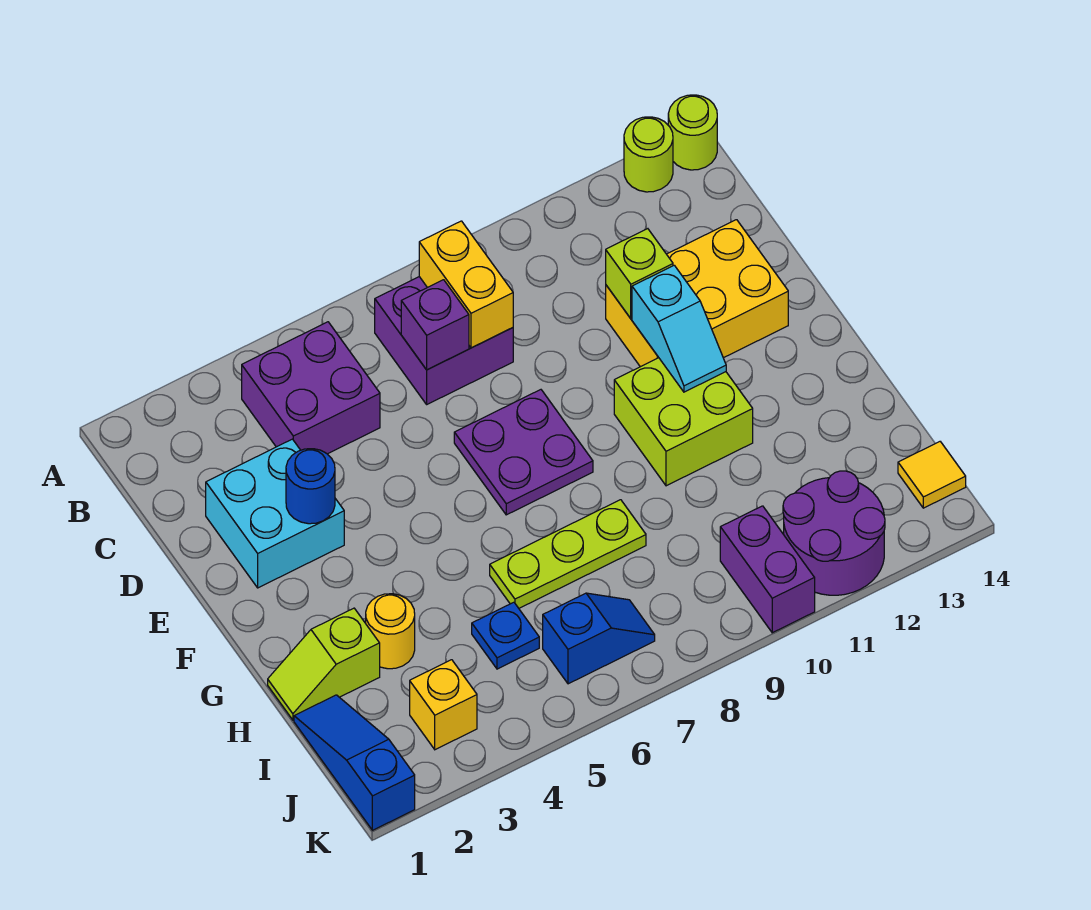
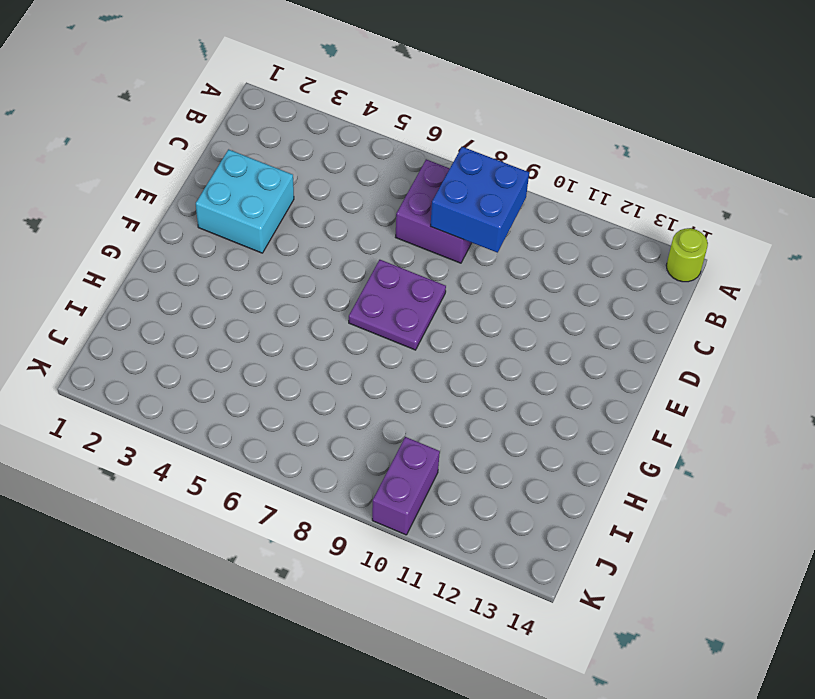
blue brick B8:C9 level 2 -> yellow brick B8:C8 level 2
none -> lime round brick A13 level 1
none -> purple brick B4:C5 level 1
none -> yellow brick D11:E13 level 1

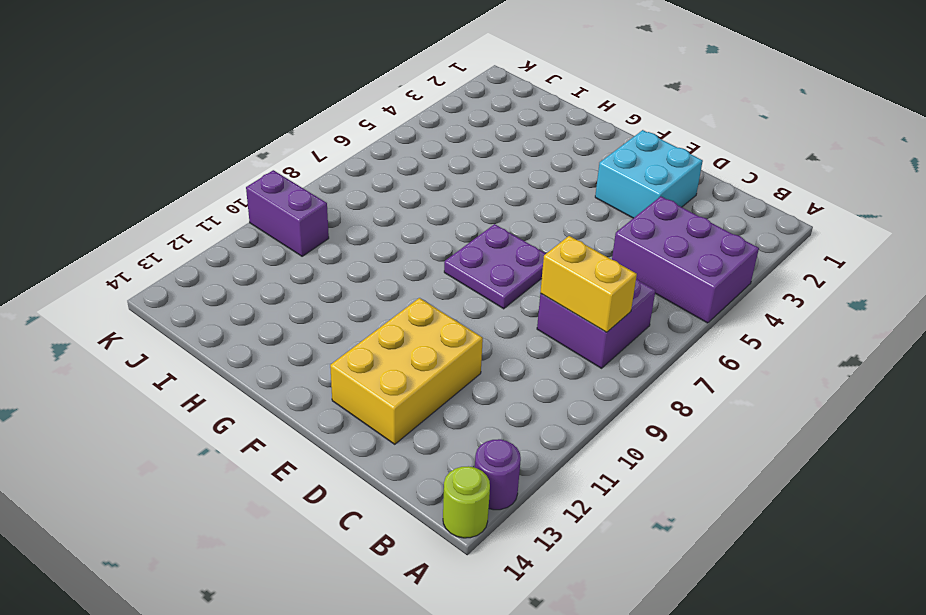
purple brick A4:C5 level 1 -> purple brick B4:C5 level 1
purple round brick A13 level 1 -> lime round brick A13 level 1
none -> lime brick F10:G11 level 1
none -> lime slope H1:H2 level 1 top 2
none -> yellow round brick H3 level 1

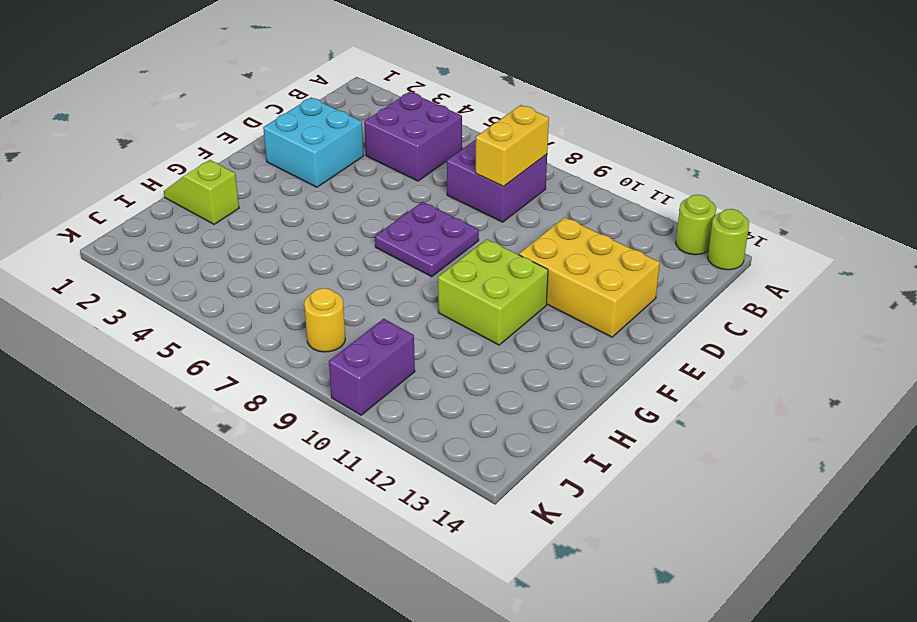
yellow round brick J8 level 1 -> yellow round brick H3 level 1
none -> lime plate H6:H8 level 1
none -> blue slope I1:K1 level 1 top K
none -> blue plate I5 level 1

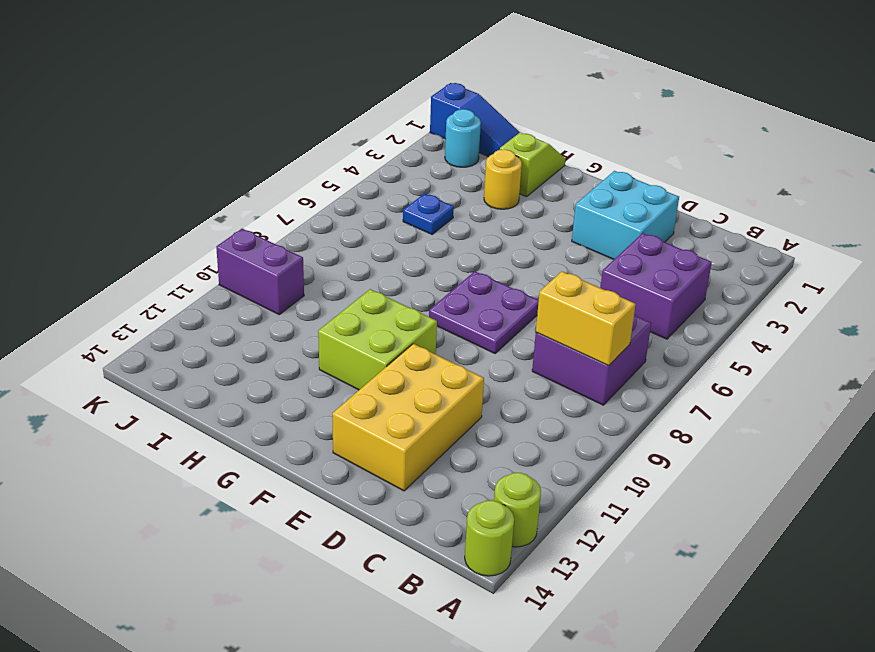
cyan round brick J2 level 1 -> none
none -> lime plate H6:H8 level 1
none -> yellow brick J3 level 1
none -> blue slope J6:J7 level 1 top 6

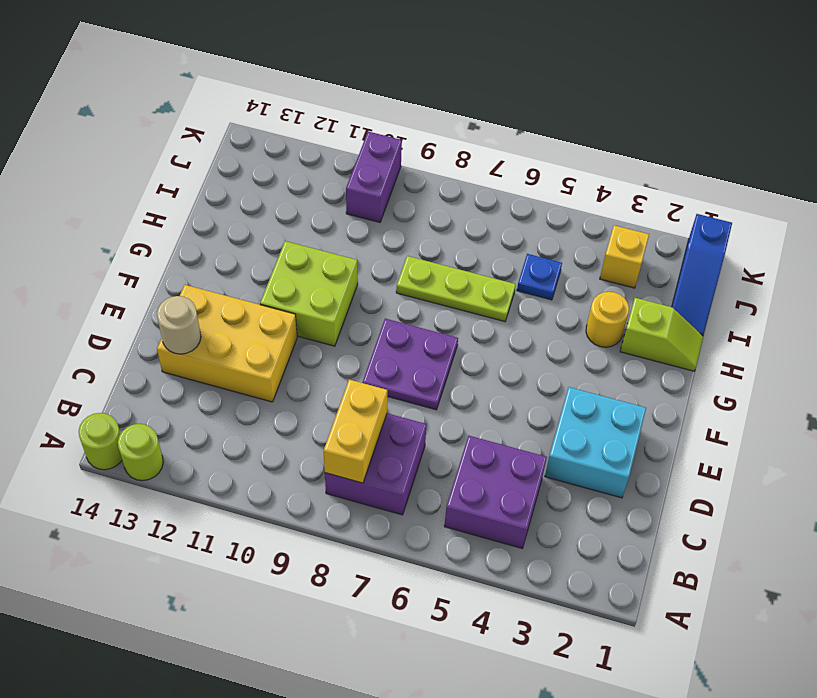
tan round brick D13 level 2 -> none
none -> blue slope J6:J7 level 1 top 6
none -> purple round brick J11:K12 level 1
none -> yellow tile J14 level 1

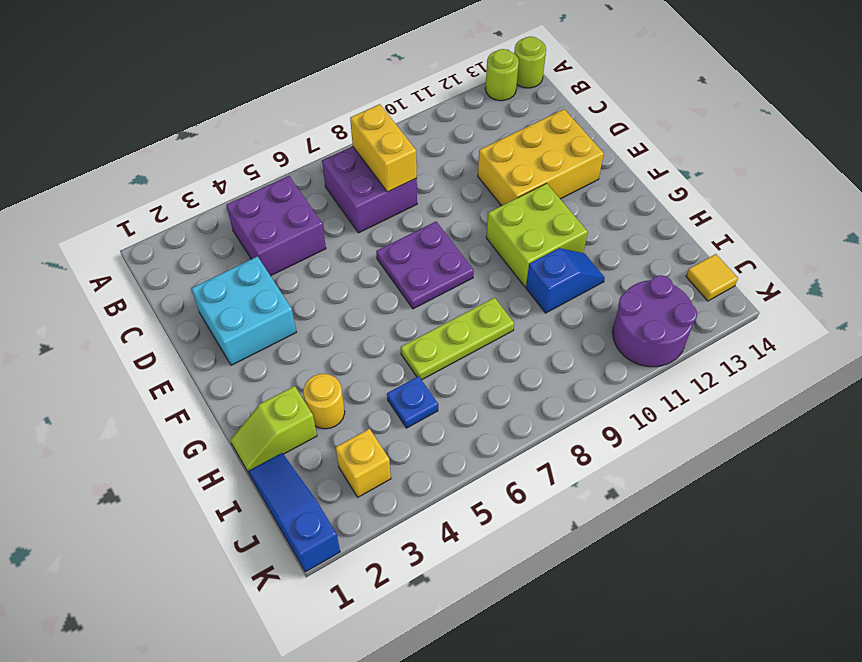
blue slope H10:H11 level 1 top 10 -> blue slope J6:J7 level 1 top 6
none -> purple brick J10:K10 level 1
none -> purple brick C7 level 2
none -> lime brick D11 level 2

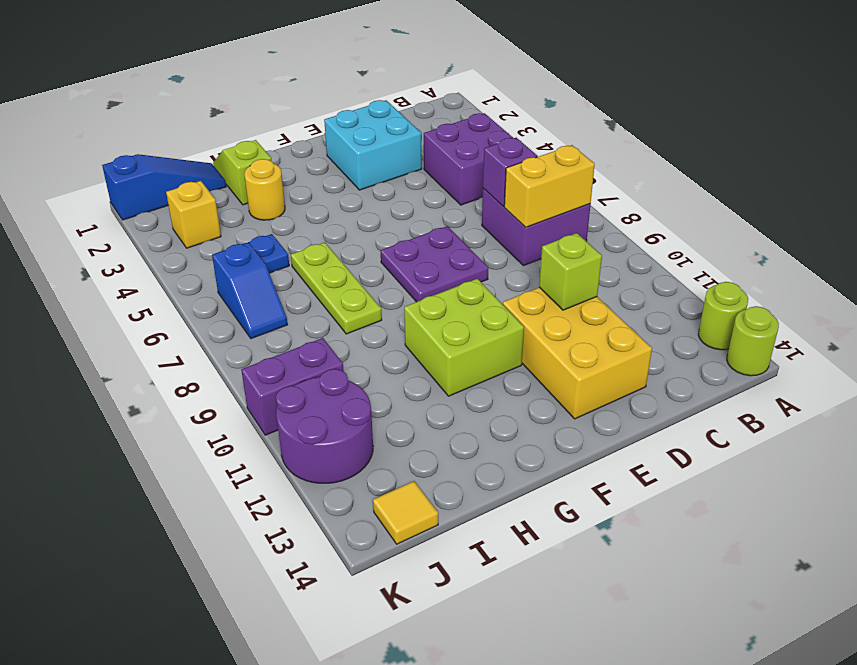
none -> blue round brick E3 level 2
none -> cyan slope E11:F11 level 2 top E

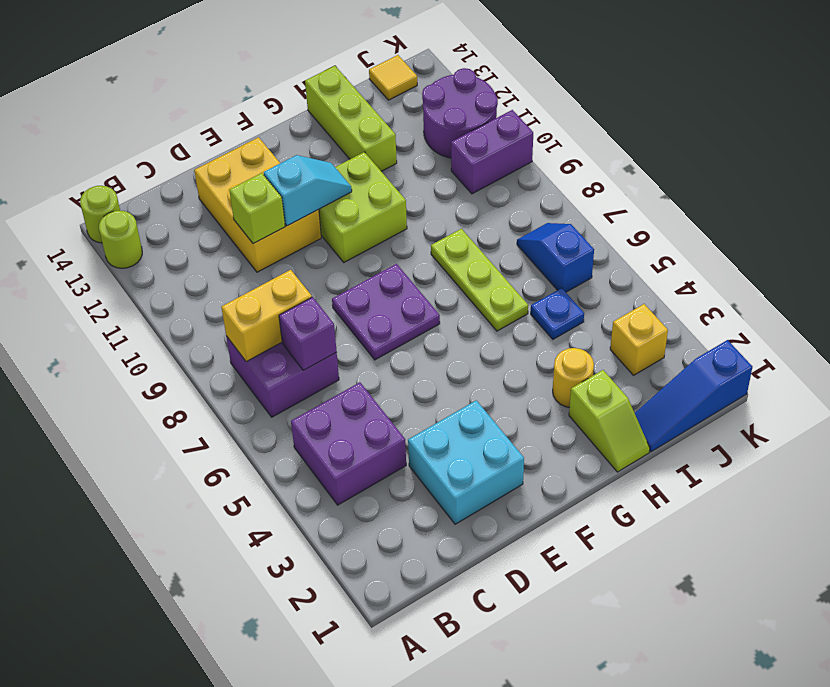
lime brick H12:H14 level 1 -> none
none -> blue round brick E3 level 2

